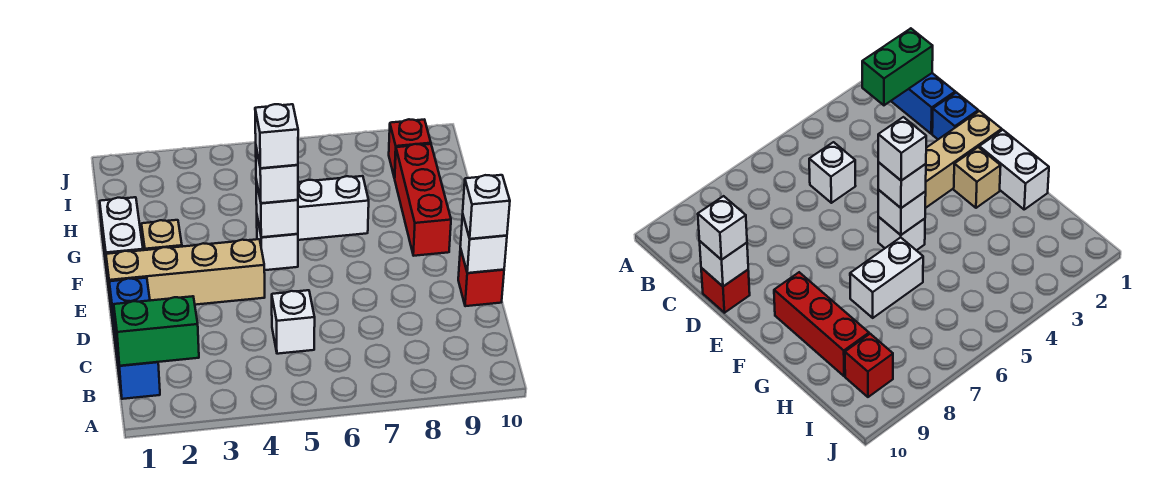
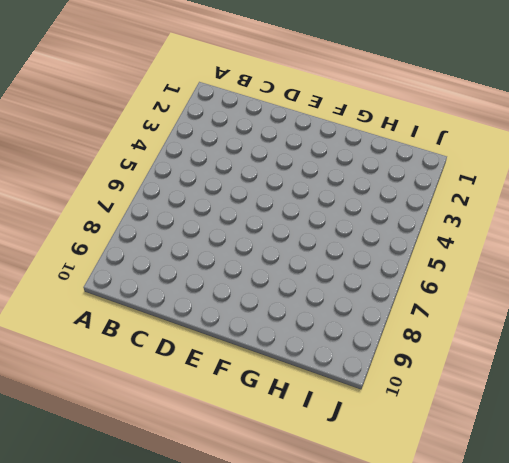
none -> blue brick B1:C1 level 1
none -> white brick C5 level 1
none -> blue brick D1 level 1

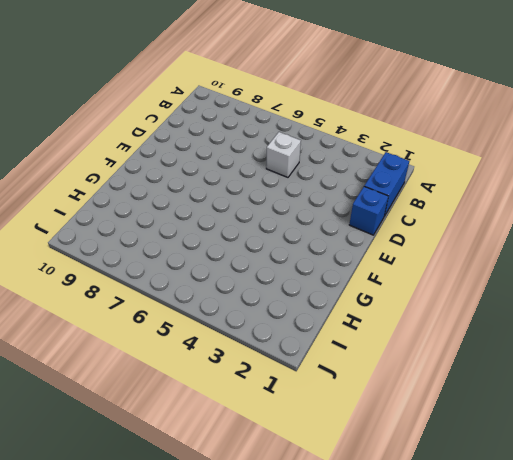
none -> red brick D10 level 1
none -> tan brick E1:E4 level 1
none -> white brick F1:G1 level 1

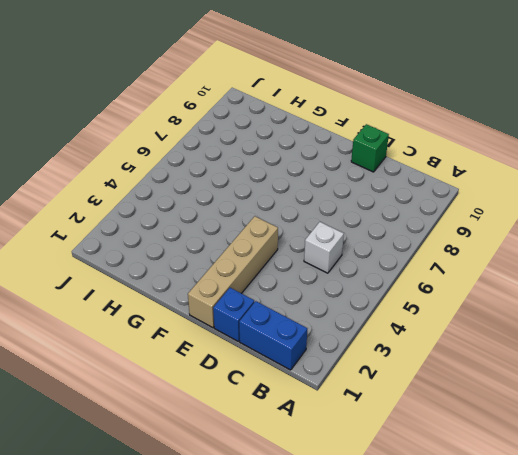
green brick D10 level 1 -> red brick D10 level 1
none -> white brick F1:G1 level 1
none -> tan brick F2 level 1
none -> white brick F5 level 1

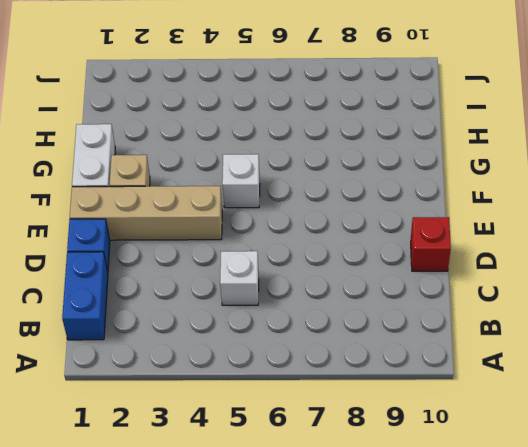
none -> red brick F9:H9 level 1
none -> white brick G6:G7 level 1
none -> red brick I9 level 1

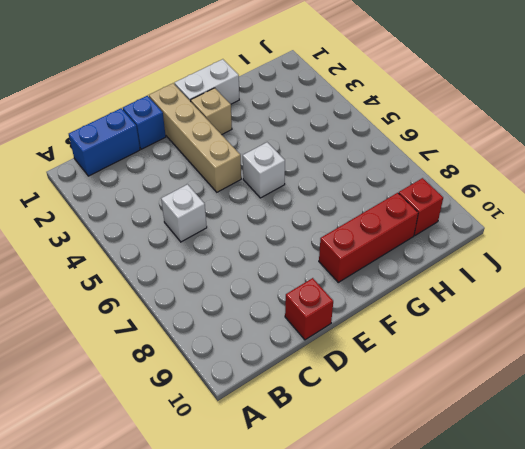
none -> white brick G6:G7 level 1
none -> green brick B1:B2 level 2
none -> white brick D10 level 2

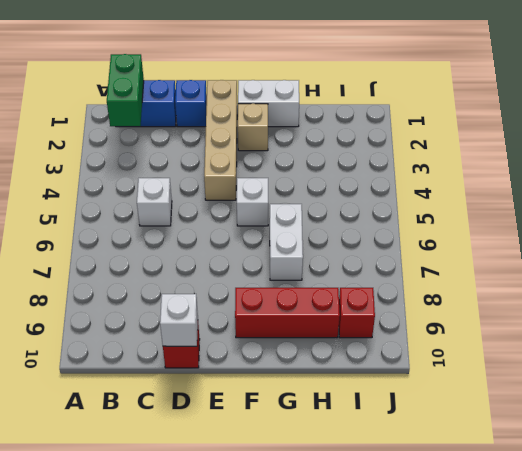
none -> white brick F5 level 2
none -> white brick D10 level 3
none -> white brick F5 level 3

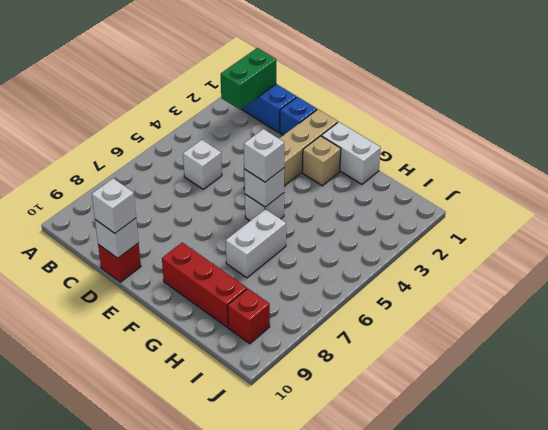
none -> white brick F5 level 4

